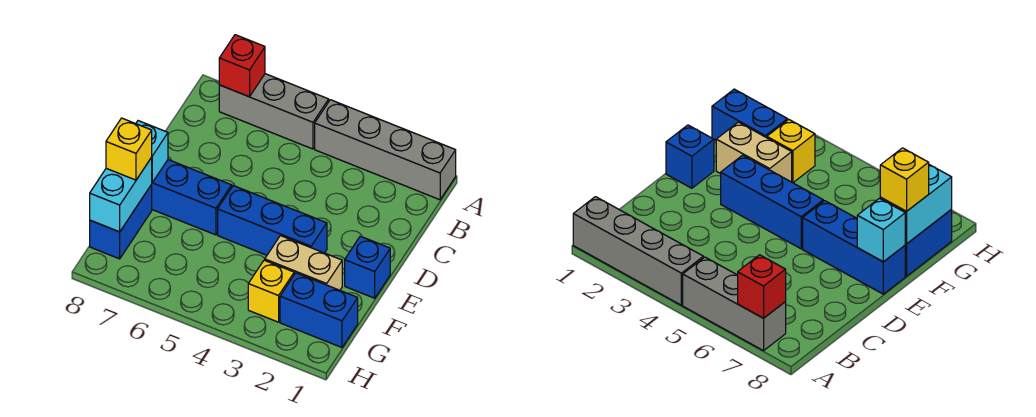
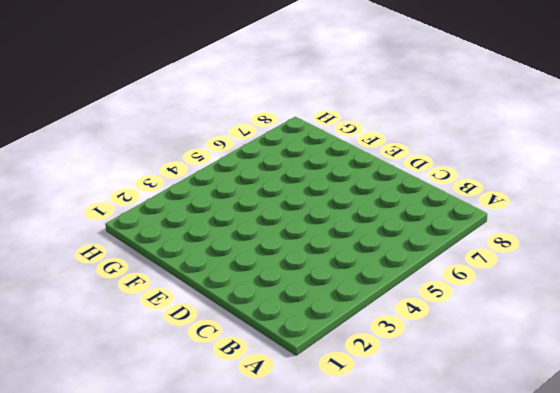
none -> grey brick A1:A4 level 1
none -> grey brick A5:A7 level 1
none -> blue brick E1 level 1

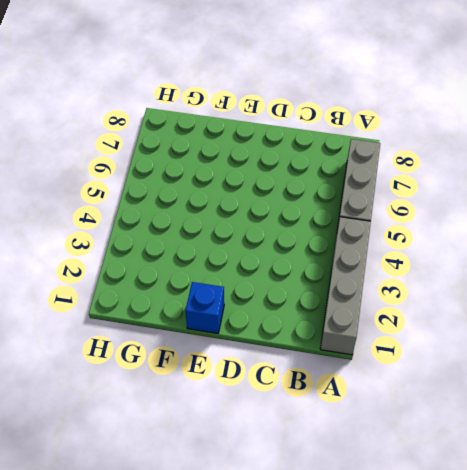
none -> blue brick E3:E5 level 1
none -> blue brick E6:E8 level 1
none -> tan brick F2:F3 level 1

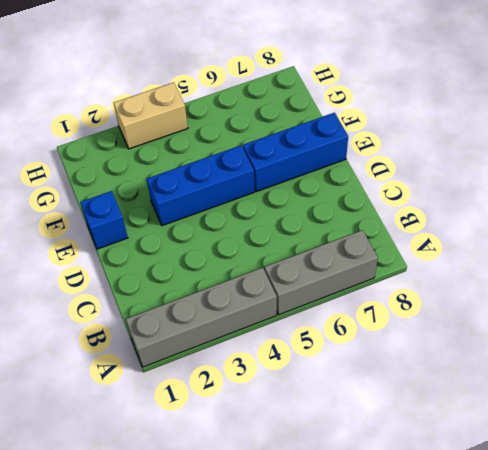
tan brick H3:H4 level 1 -> tan brick F2:F3 level 1
none -> blue brick F8:G8 level 1
none -> blue brick G1:G2 level 1
none -> yellow brick G3 level 1

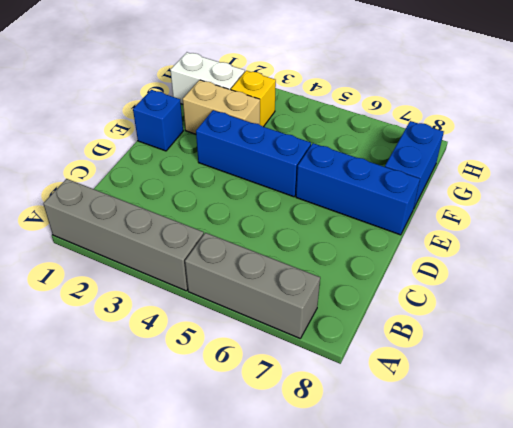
white brick G1:G2 level 1 -> blue brick G1:G2 level 1
none -> red brick A7 level 2
none -> cyan brick E8 level 2
none -> cyan brick F8:G8 level 2

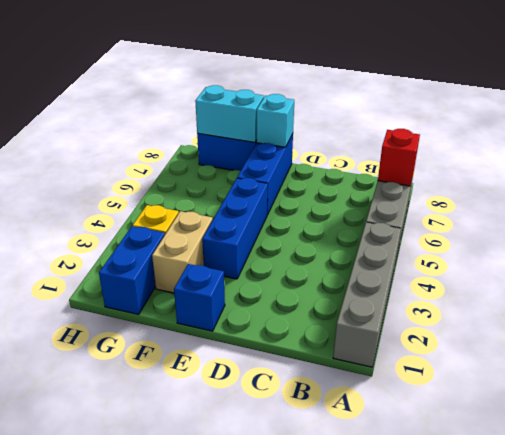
none -> yellow brick F8 level 3

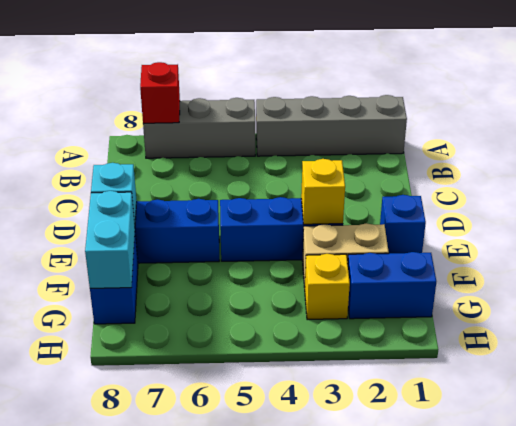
yellow brick E3 level 2 -> yellow brick F8 level 3

